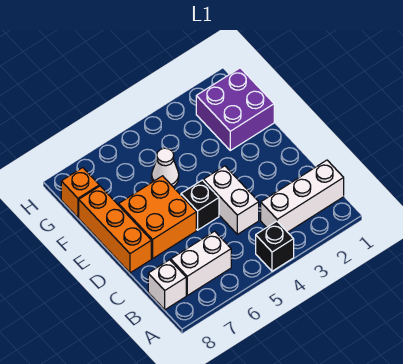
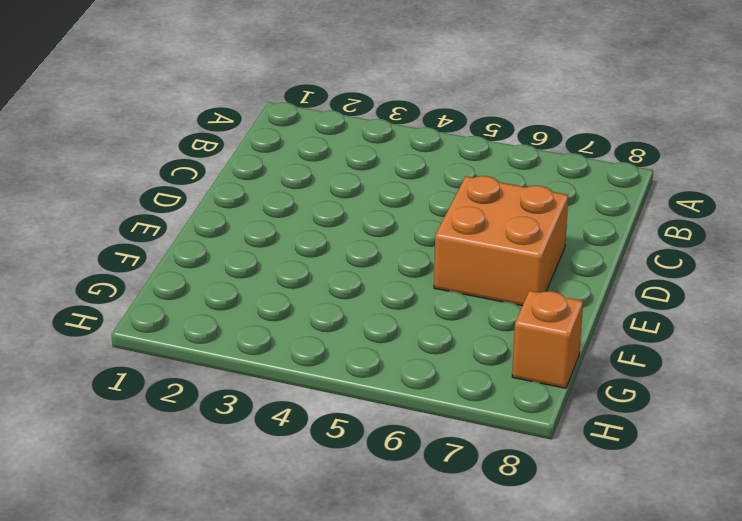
none -> black brick A4 level 1
none -> white brick B1:B3 level 1

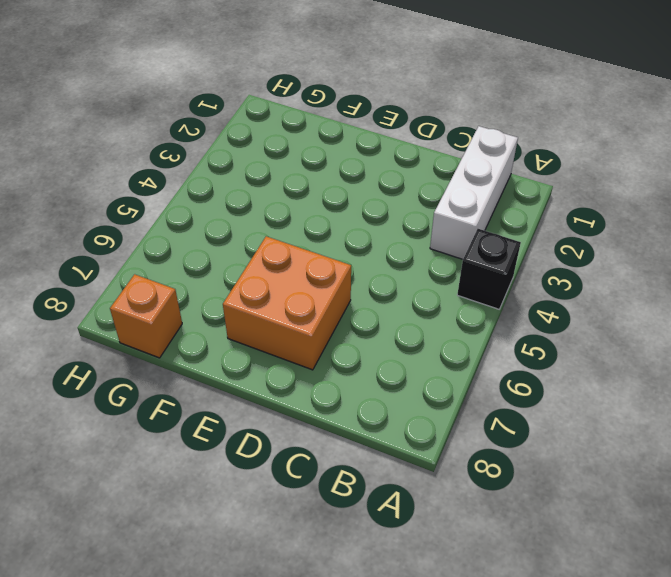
none -> white brick B6:B7 level 1
none -> white brick B8 level 1

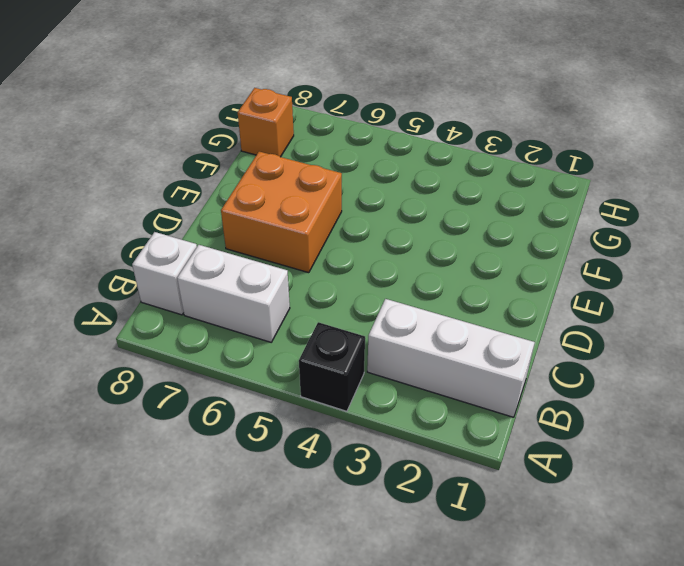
none -> white brick C4:D4 level 1
none -> black brick D5 level 1

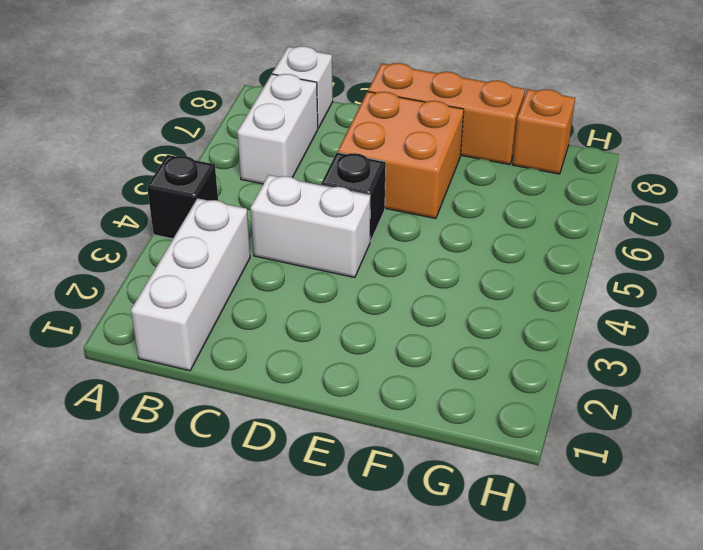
none -> purple brick F1:G2 level 1
none -> white cone F5 level 1

